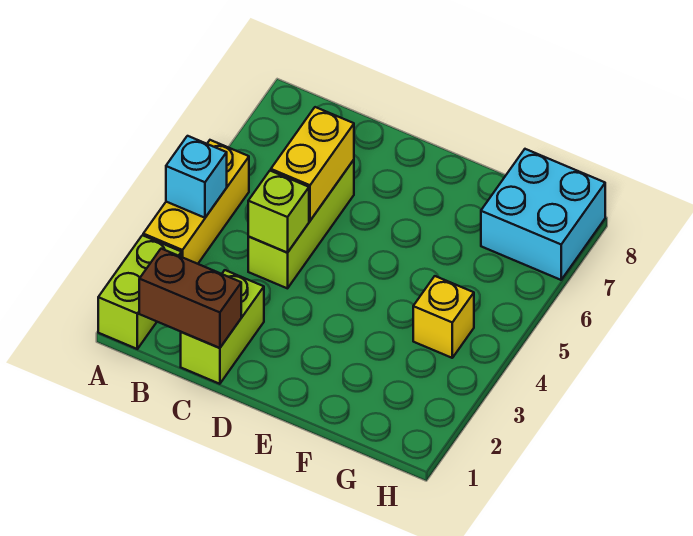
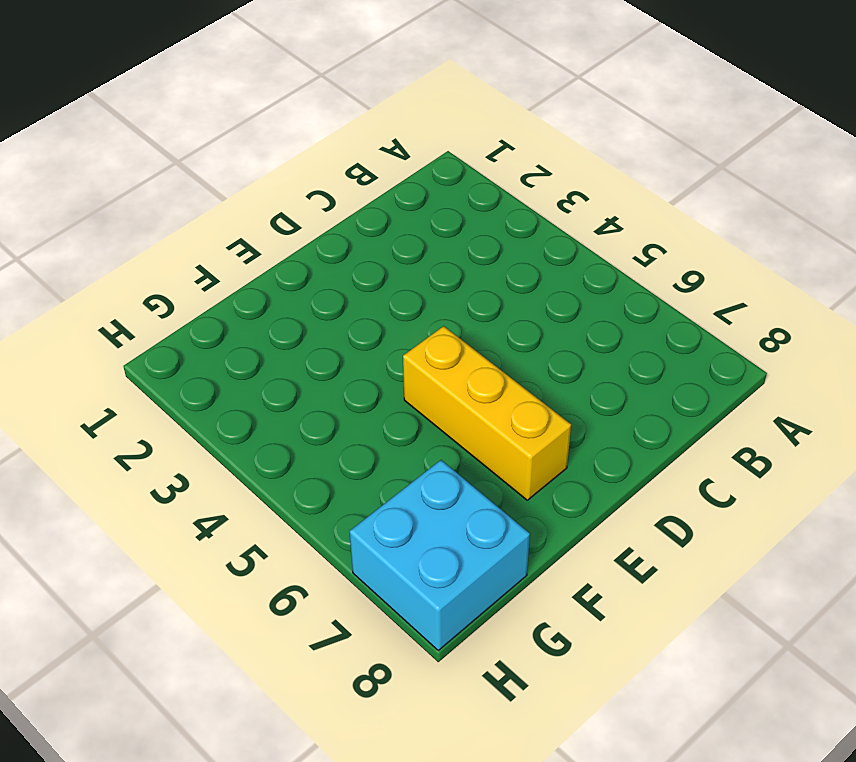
yellow brick E5:E7 level 1 -> yellow brick A3:A5 level 1
none -> lime brick A1:A2 level 1
none -> lime brick C1:C2 level 1

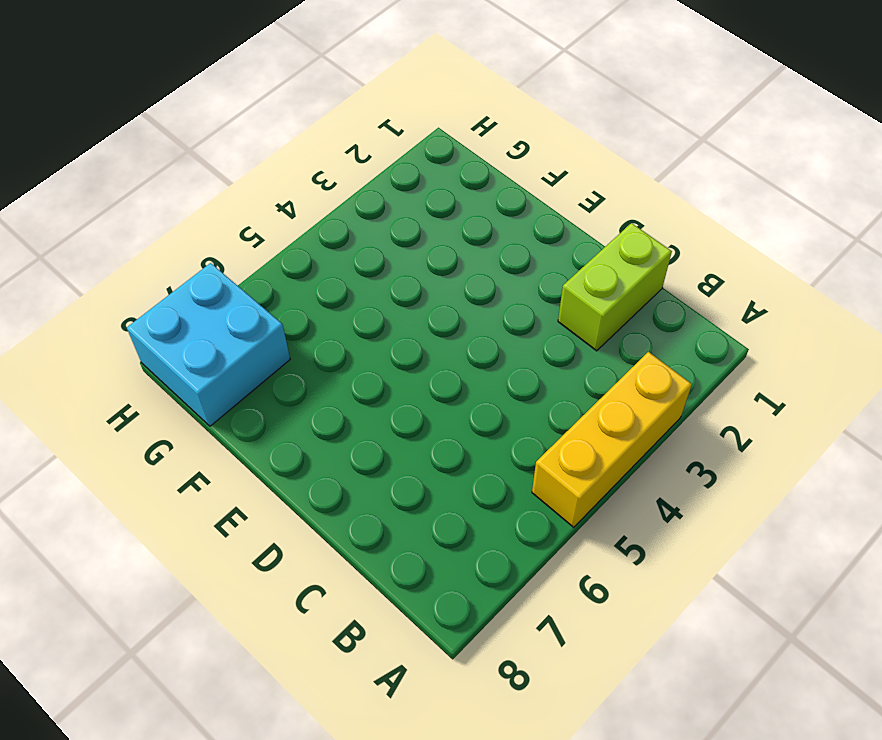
none -> lime brick A1:A2 level 1
none -> lime brick C4:C6 level 1

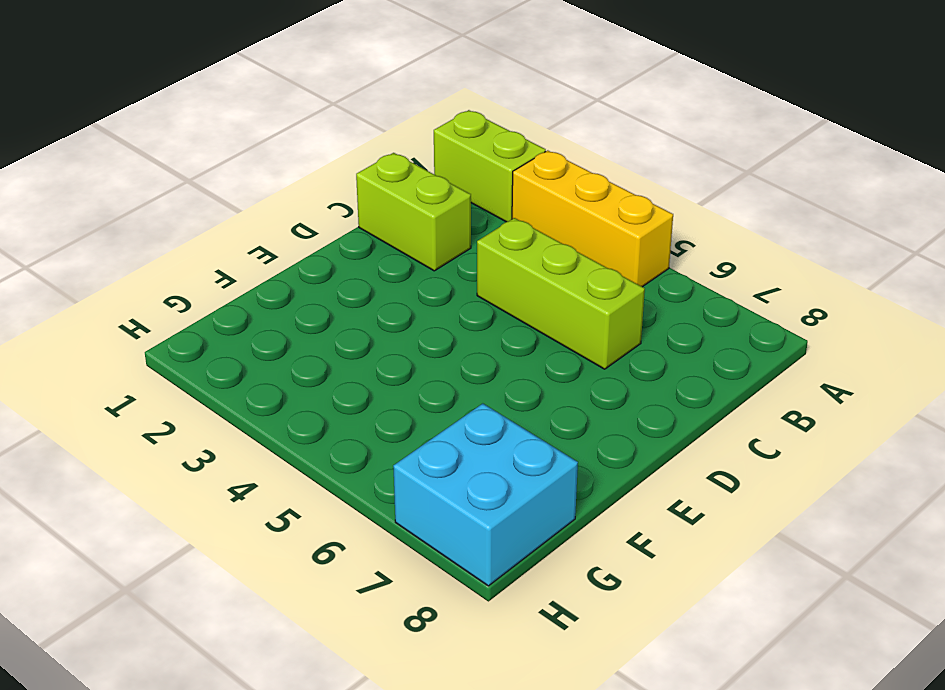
none -> yellow brick G4 level 1
none -> cyan brick A4 level 2

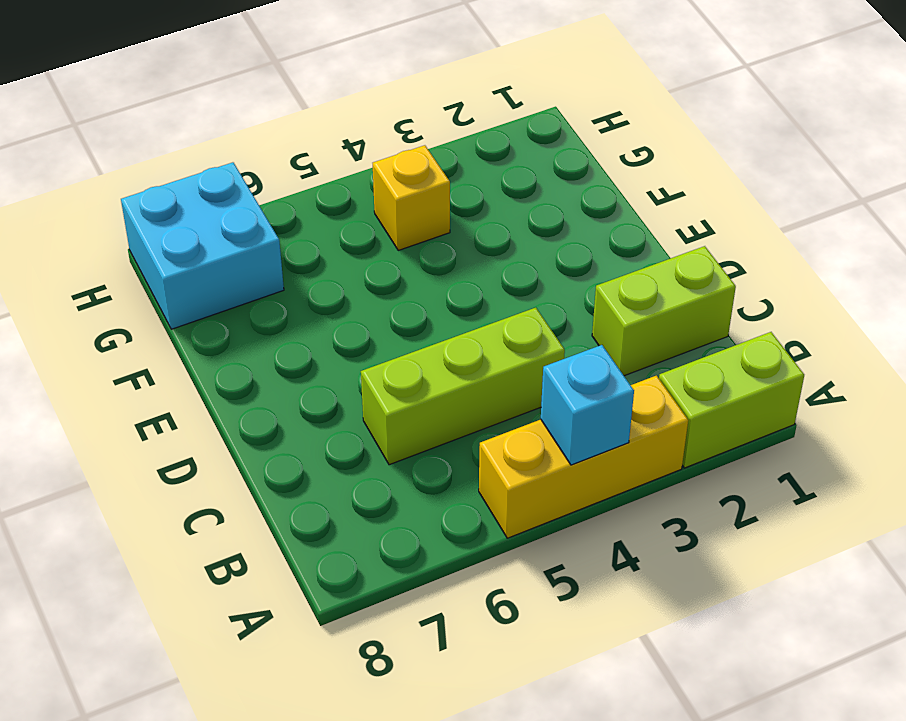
none -> brown brick B1:C1 level 2
none -> lime brick C4 level 2

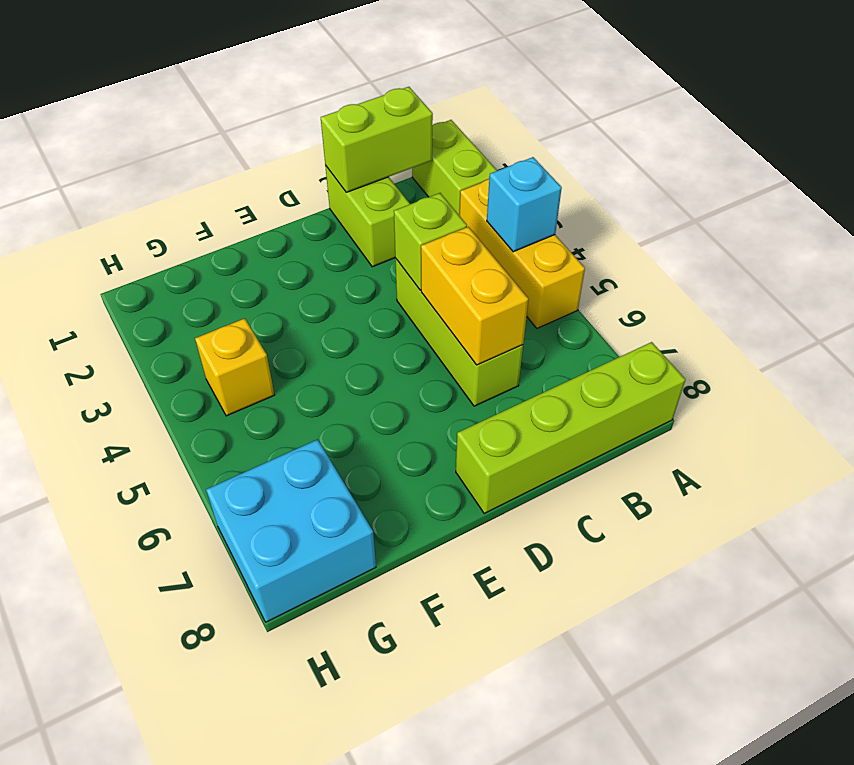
lime brick A8:D8 level 1 -> none
lime brick B1:C1 level 2 -> brown brick B1:C1 level 2

